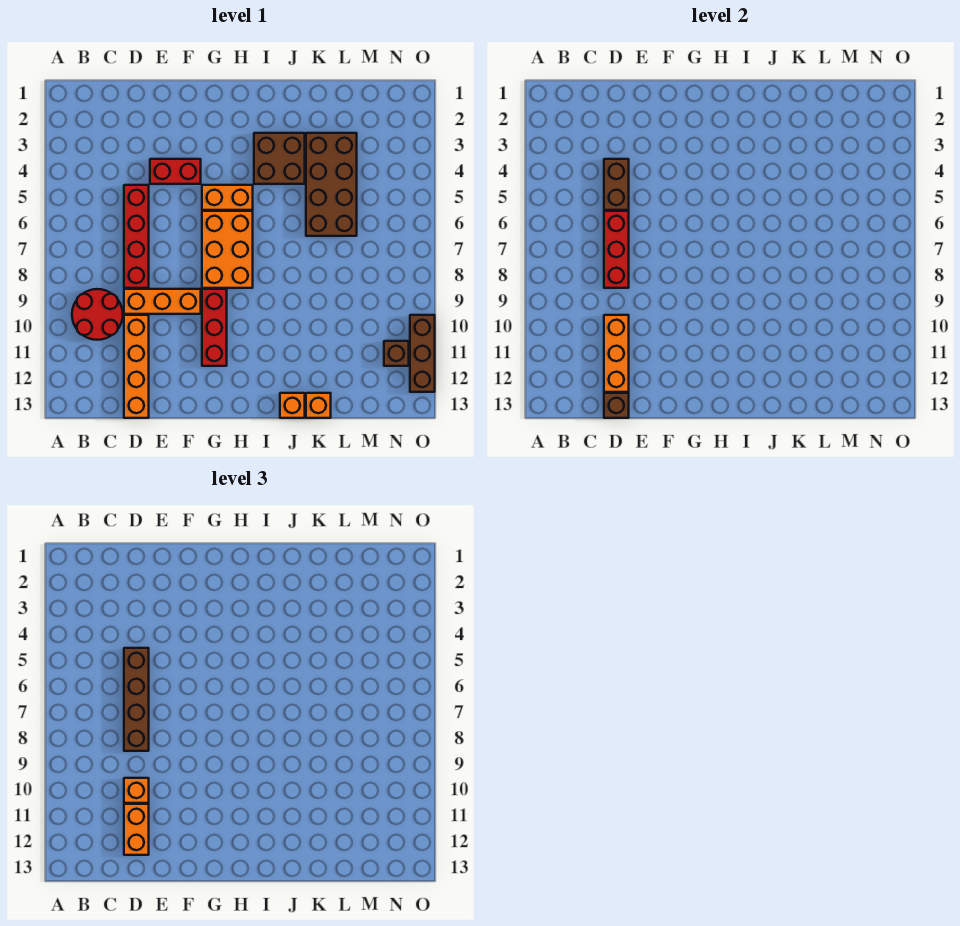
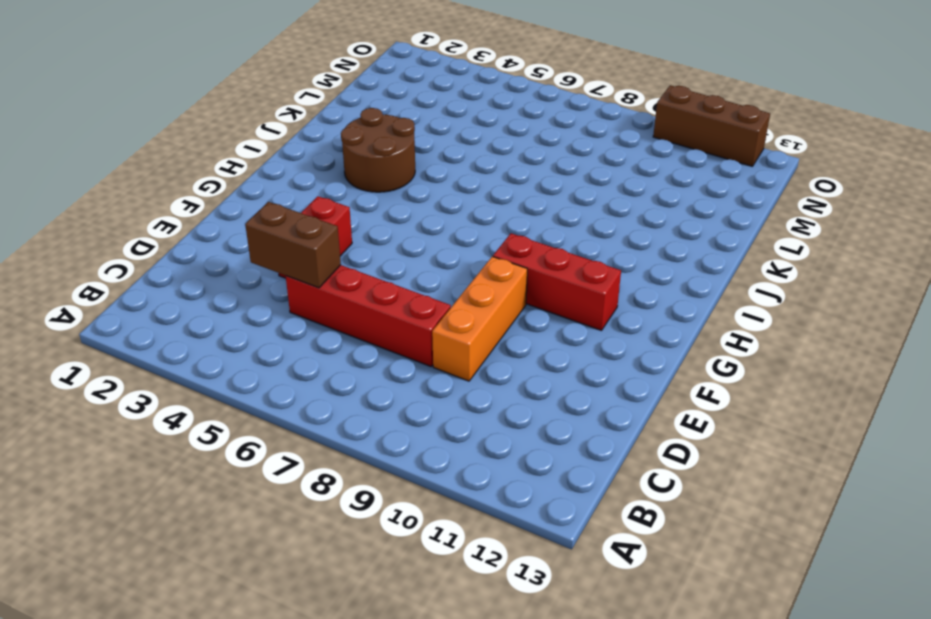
brown round brick I3:J4 level 1 -> brown brick I3:J4 level 1
none -> red round brick B9:C10 level 1
none -> orange brick D10:D13 level 1
none -> orange brick G5:H5 level 1

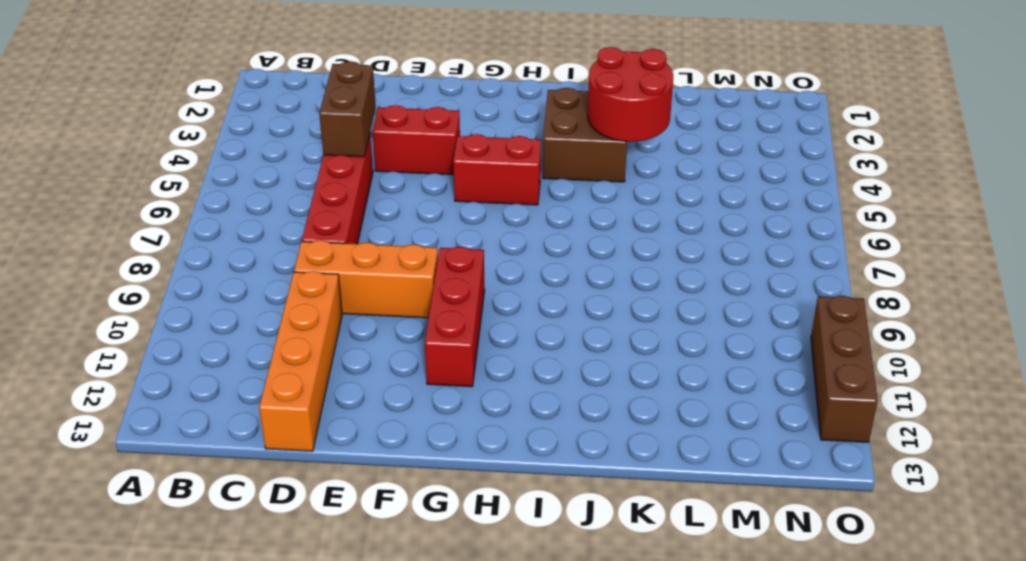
red brick G5:H5 level 1 -> orange brick G5:H5 level 1
red round brick J3:K4 level 2 -> red round brick B9:C10 level 1
none -> orange brick G6:H8 level 1
none -> orange brick J13 level 1
none -> brown brick K3:L6 level 1

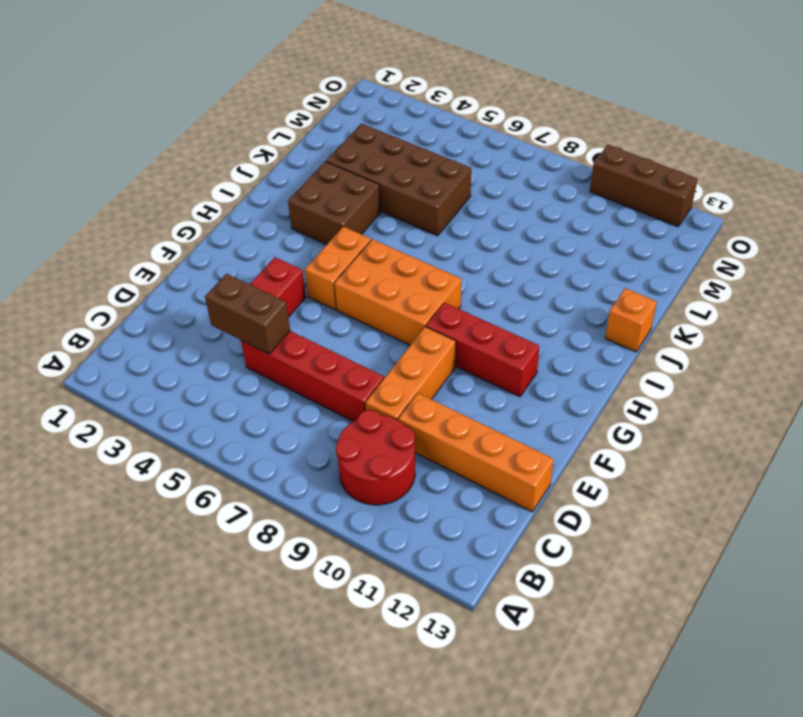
none -> orange brick K13 level 1
none -> brown brick N11 level 1
none -> red brick D6:D8 level 2

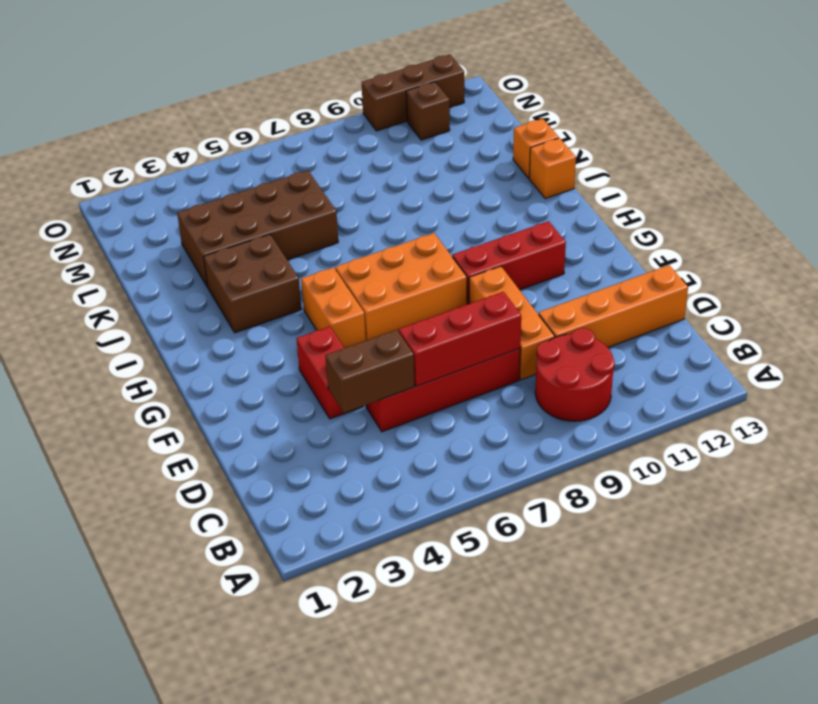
none -> orange brick D10:D12 level 2
none -> brown brick D13 level 2
none -> brown brick D5:D8 level 3

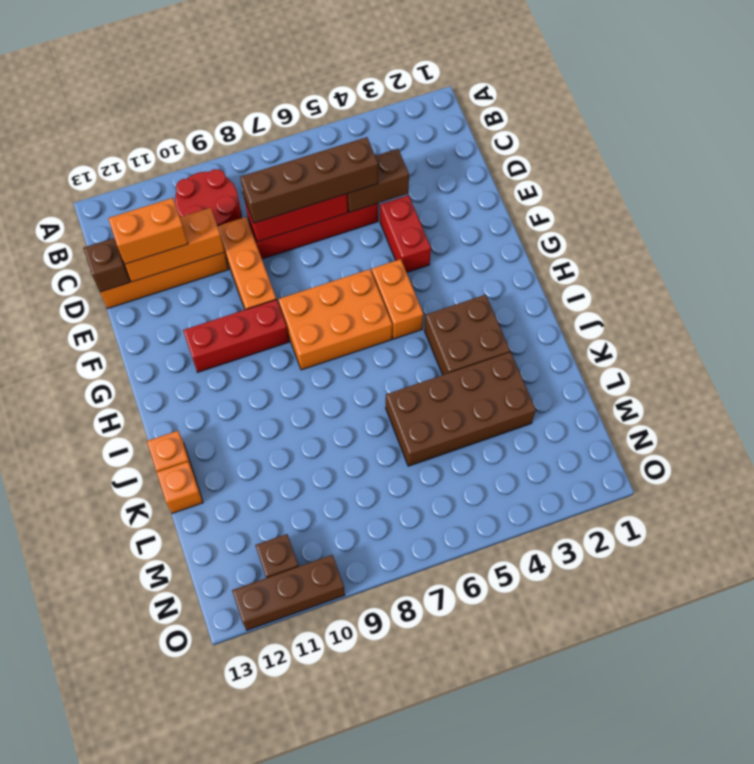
none -> orange brick D10 level 3

